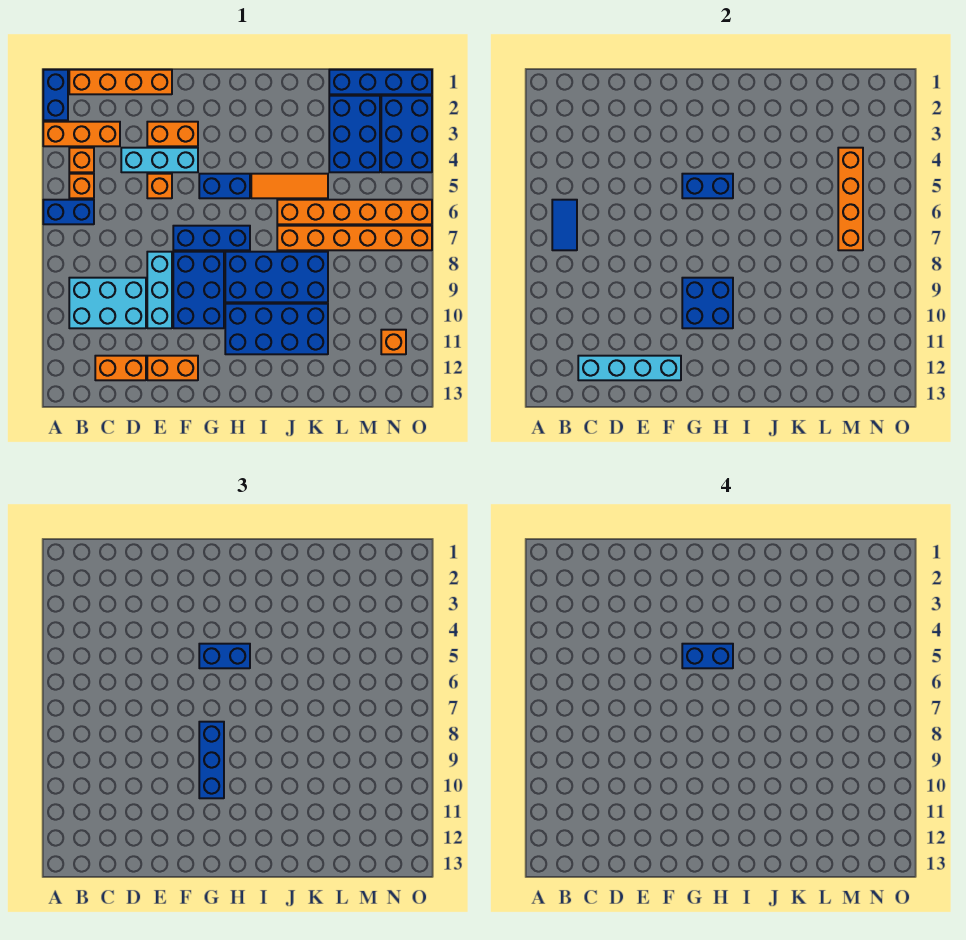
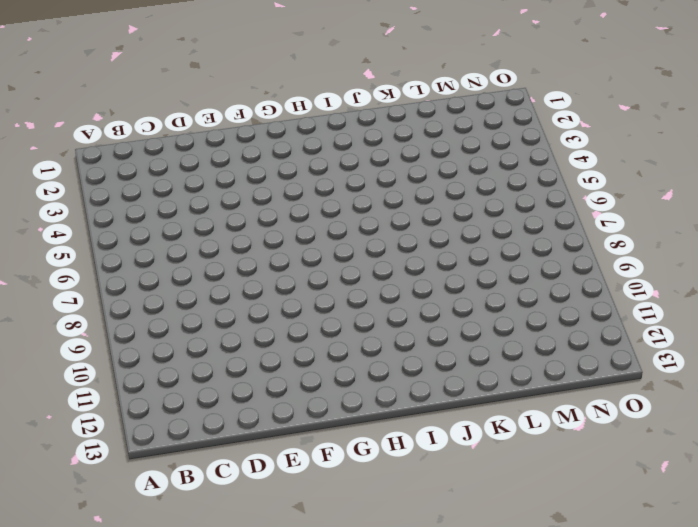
none -> blue brick A1:A2 level 1
none -> orange brick A3:C3 level 1
none -> blue brick A6:B6 level 1
none -> orange brick B1:E1 level 1

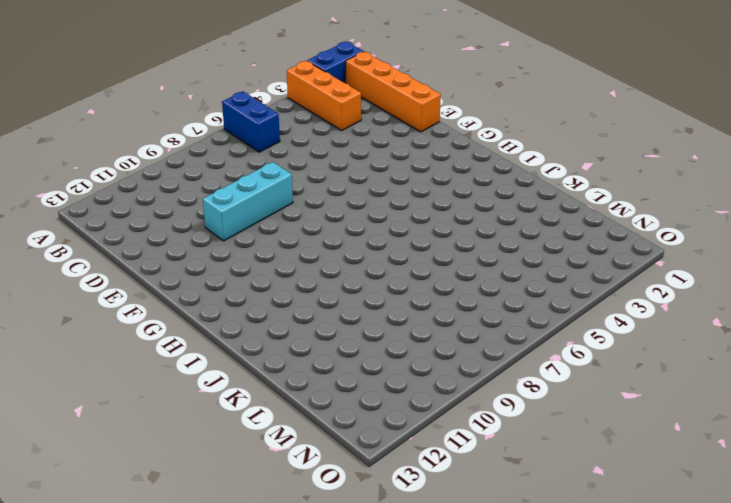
none -> orange brick B4 level 1
none -> orange brick B5 level 1
none -> cyan brick B9:D10 level 1
none -> orange brick C12:D12 level 1

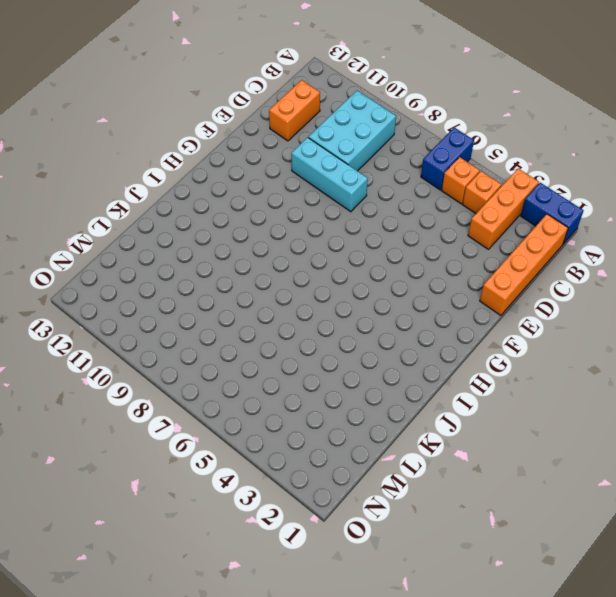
none -> cyan brick D4:F4 level 1
none -> orange brick E3:F3 level 1
none -> orange brick E5 level 1
none -> orange brick E12:F12 level 1

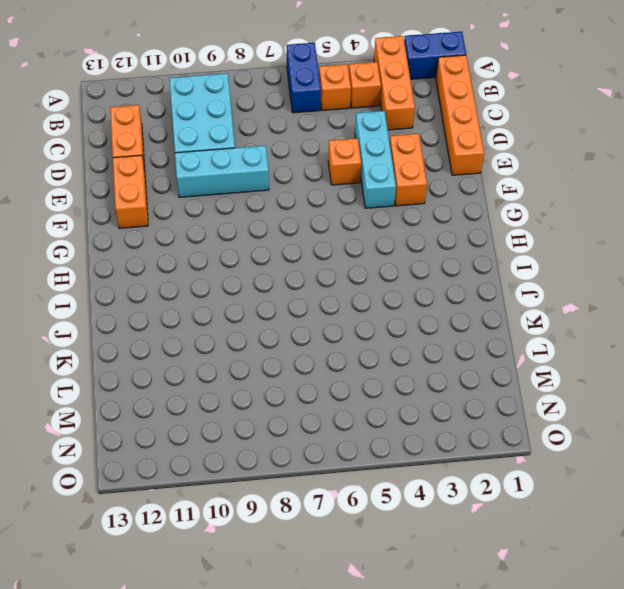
none -> blue brick F7:H7 level 1
none -> blue brick F8:G10 level 1
none -> blue brick G5:H5 level 1
none -> blue brick H8:K9 level 1

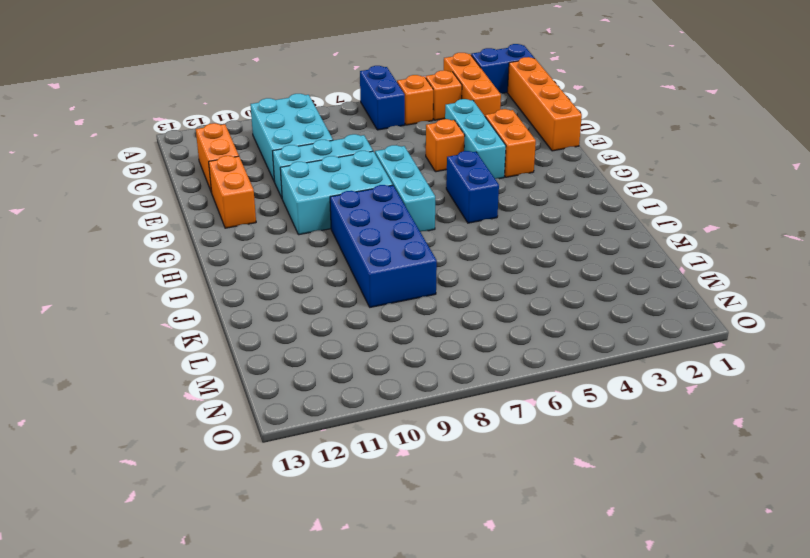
cyan brick F7:H7 level 1 -> blue brick F7:H7 level 1
cyan brick F8:G10 level 1 -> blue brick F8:G10 level 1
none -> blue brick H10:K11 level 1
none -> orange tile I5:K5 level 1
none -> orange brick J6:O6 level 1
none -> orange brick J7:O7 level 1

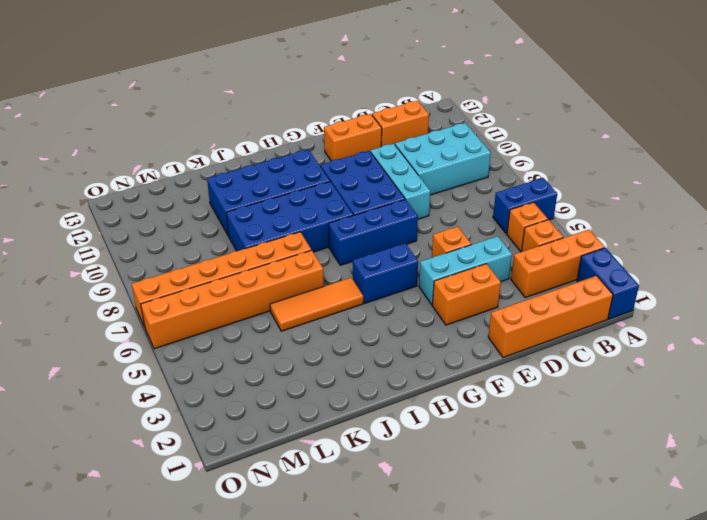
none -> blue brick L1:O1 level 1
none -> blue brick L2:M4 level 1
none -> blue brick N2:O4 level 1
none -> orange brick N11 level 1

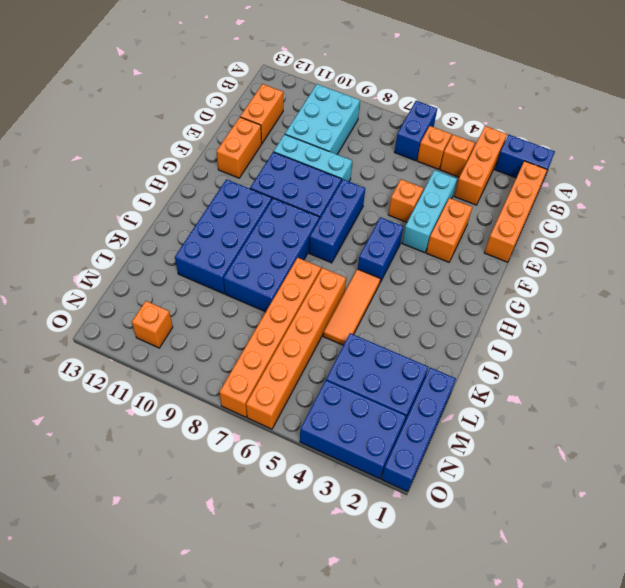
none -> blue tile B6:B7 level 2
none -> cyan brick C12:F12 level 2
none -> blue brick G5:H5 level 2
none -> blue brick G9:H10 level 2

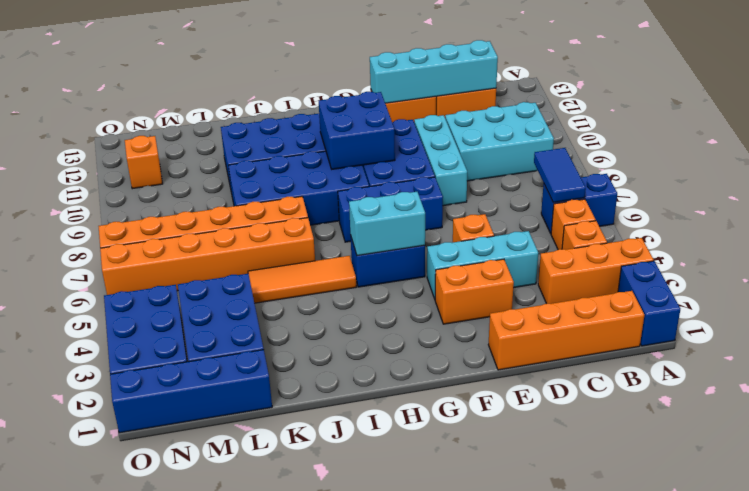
cyan brick G5:H5 level 2 -> blue brick G5:H5 level 2
none -> orange brick M4:M7 level 2
none -> blue brick G5:H5 level 3
none -> blue brick G8:G10 level 3
none -> blue brick G5:H5 level 4

